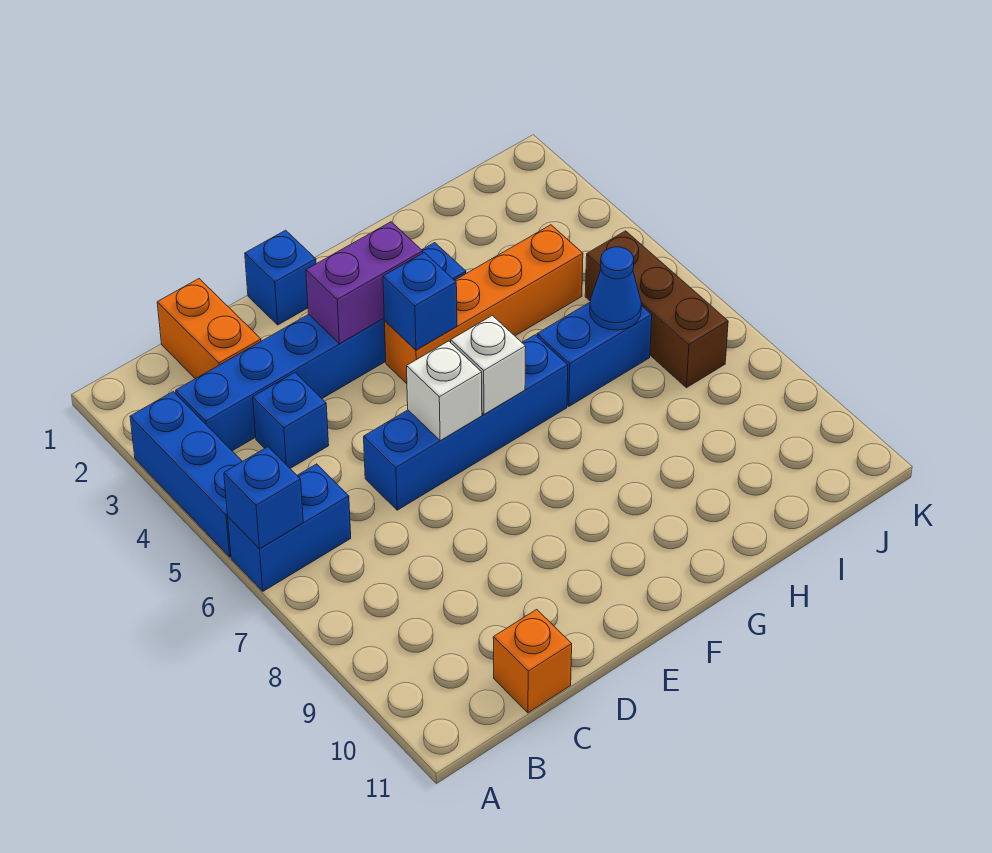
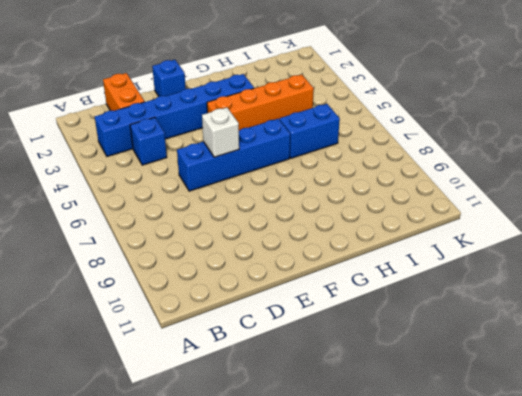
none -> blue brick A3:A5 level 1
none -> blue brick A6:B6 level 1
none -> orange brick C11 level 1

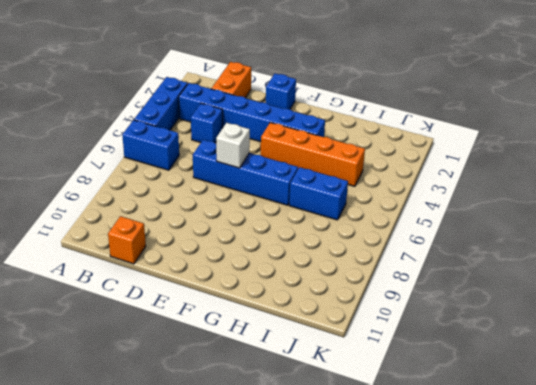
none -> brown brick J5:J7 level 1
none -> blue brick A6 level 2
none -> purple brick E3:F3 level 2

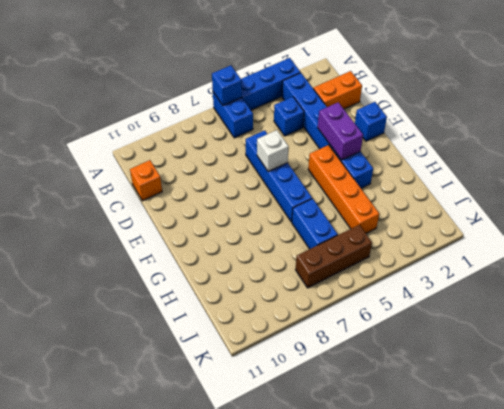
none -> blue brick F4 level 2
none -> white brick F6 level 2
none -> blue cone I6 level 2

